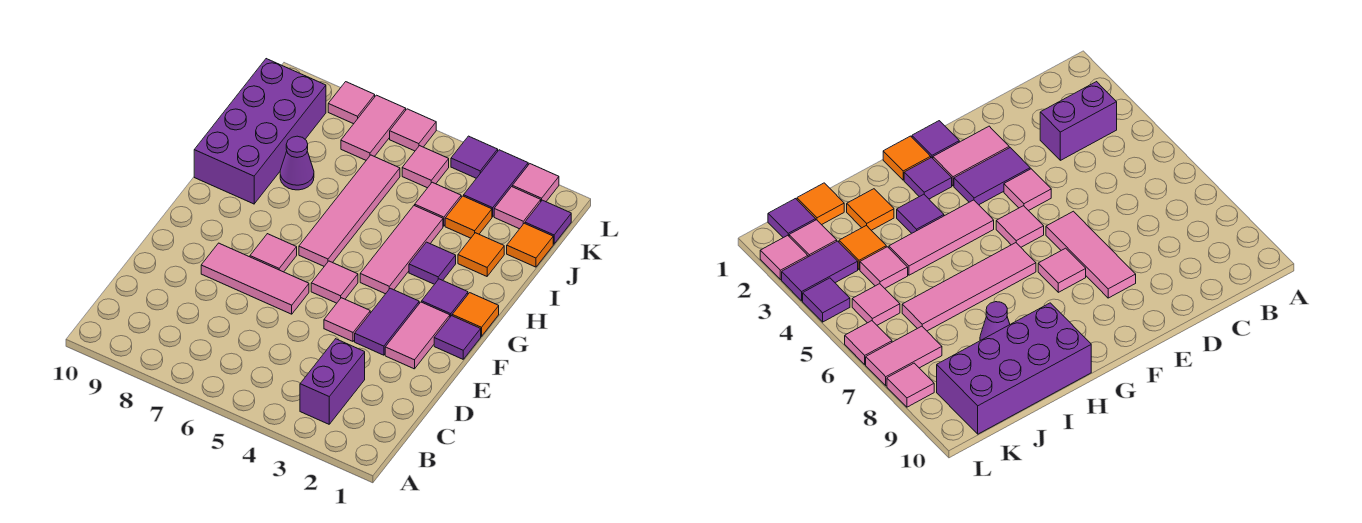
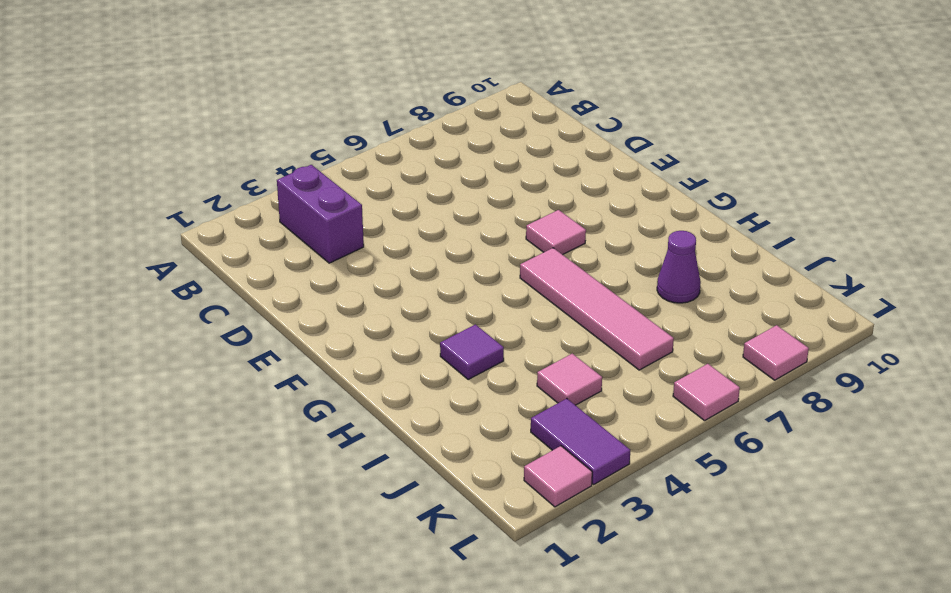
none -> pink tile E2:F2 level 1
none -> purple tile E3:F3 level 1
none -> pink tile E4 level 1

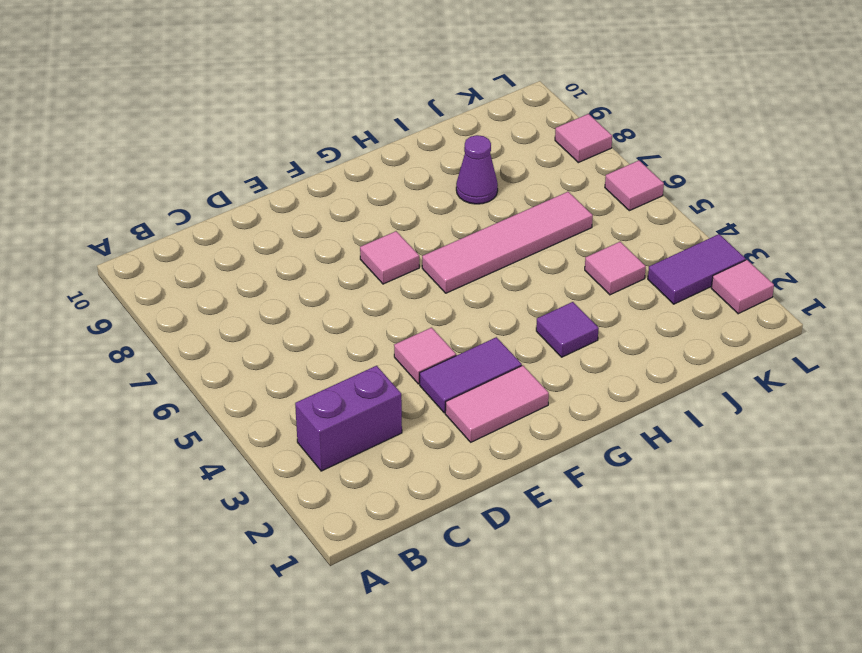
none -> pink tile E6:E8 level 1
none -> purple tile F1 level 1
none -> pink tile F5 level 1

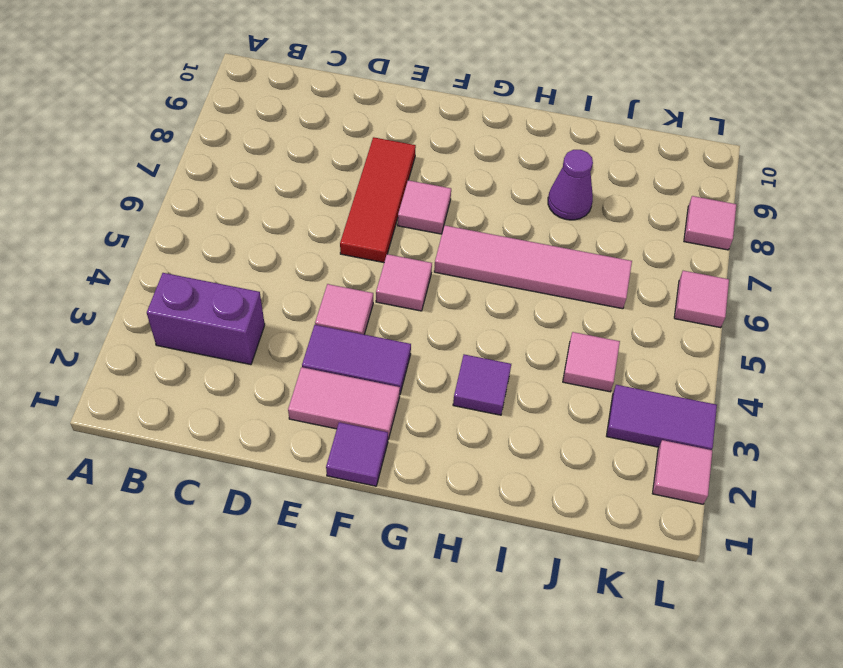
red tile E6:E8 level 1 -> pink tile E6:E8 level 1
none -> orange tile G1 level 1
none -> purple tile G2 level 1
none -> pink tile G4:I4 level 1

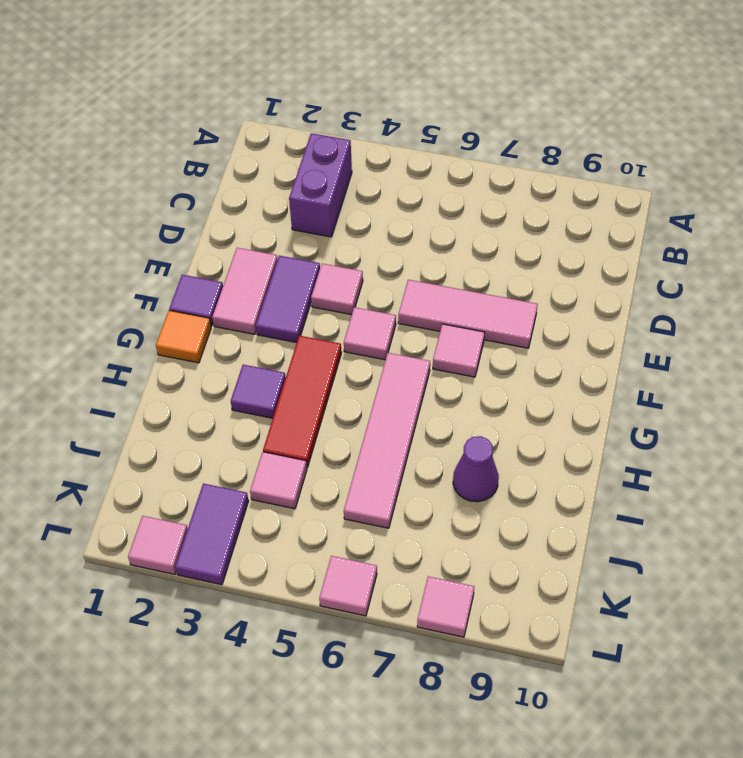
red tile G4:I4 level 1 -> pink tile G4:I4 level 1
none -> purple tile G2 level 1
none -> purple brick H9:K10 level 1
none -> orange tile I2 level 1

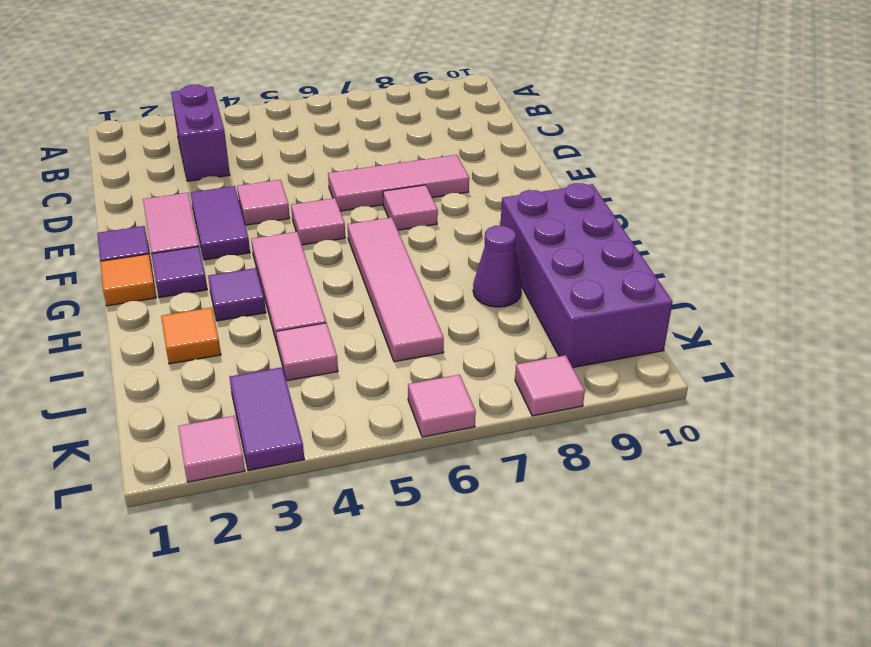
none -> orange tile J1 level 1
none -> orange tile J3 level 1
none -> purple tile K1 level 1

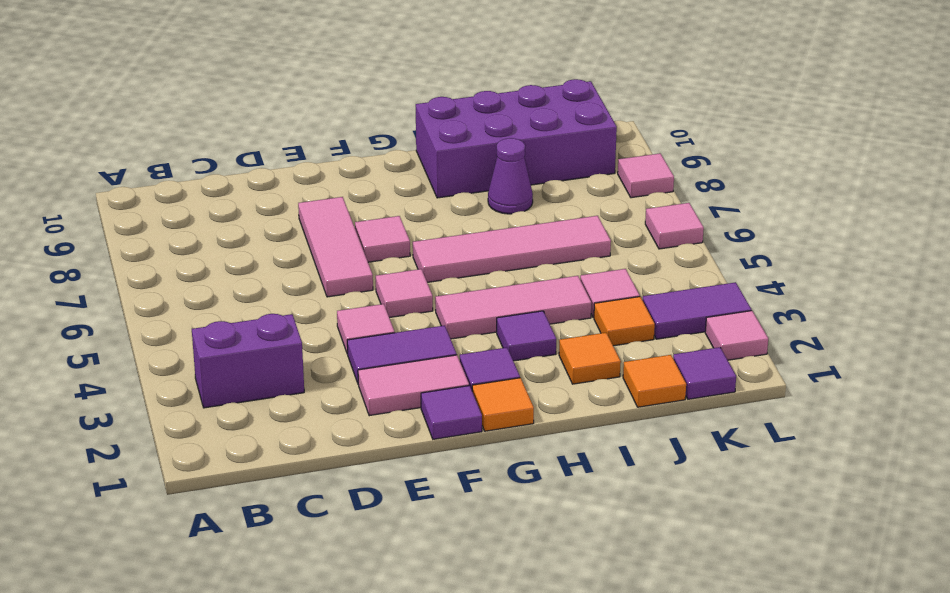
none -> pink tile K2 level 1
none -> pink tile K5 level 1
none -> pink tile K7:L7 level 1

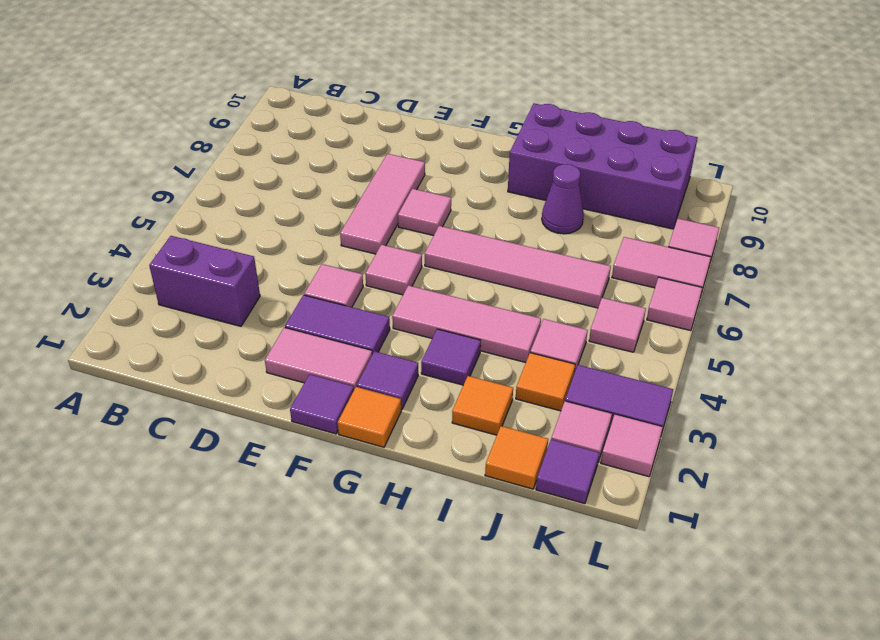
none -> purple tile L4 level 1

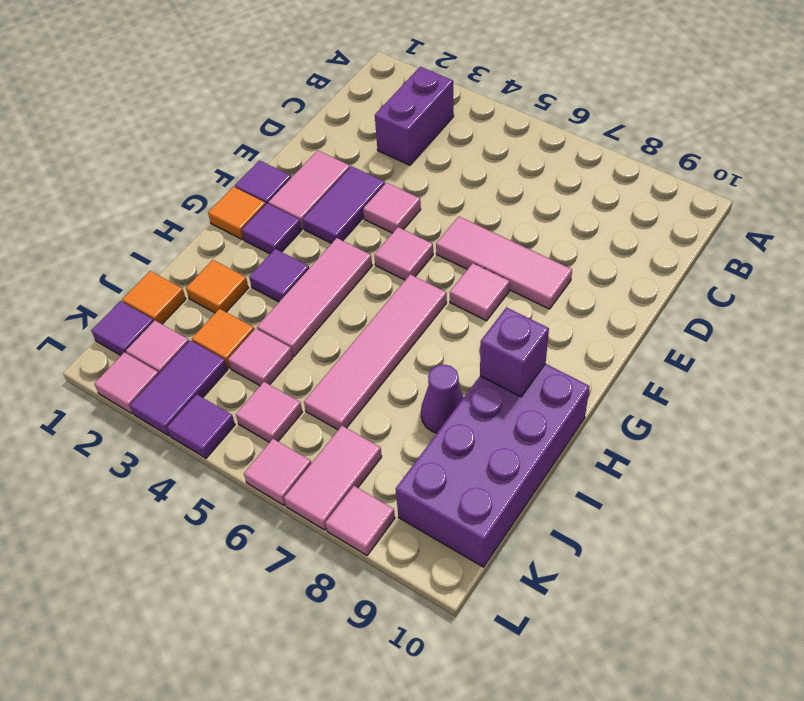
purple brick H9 level 2 -> none

